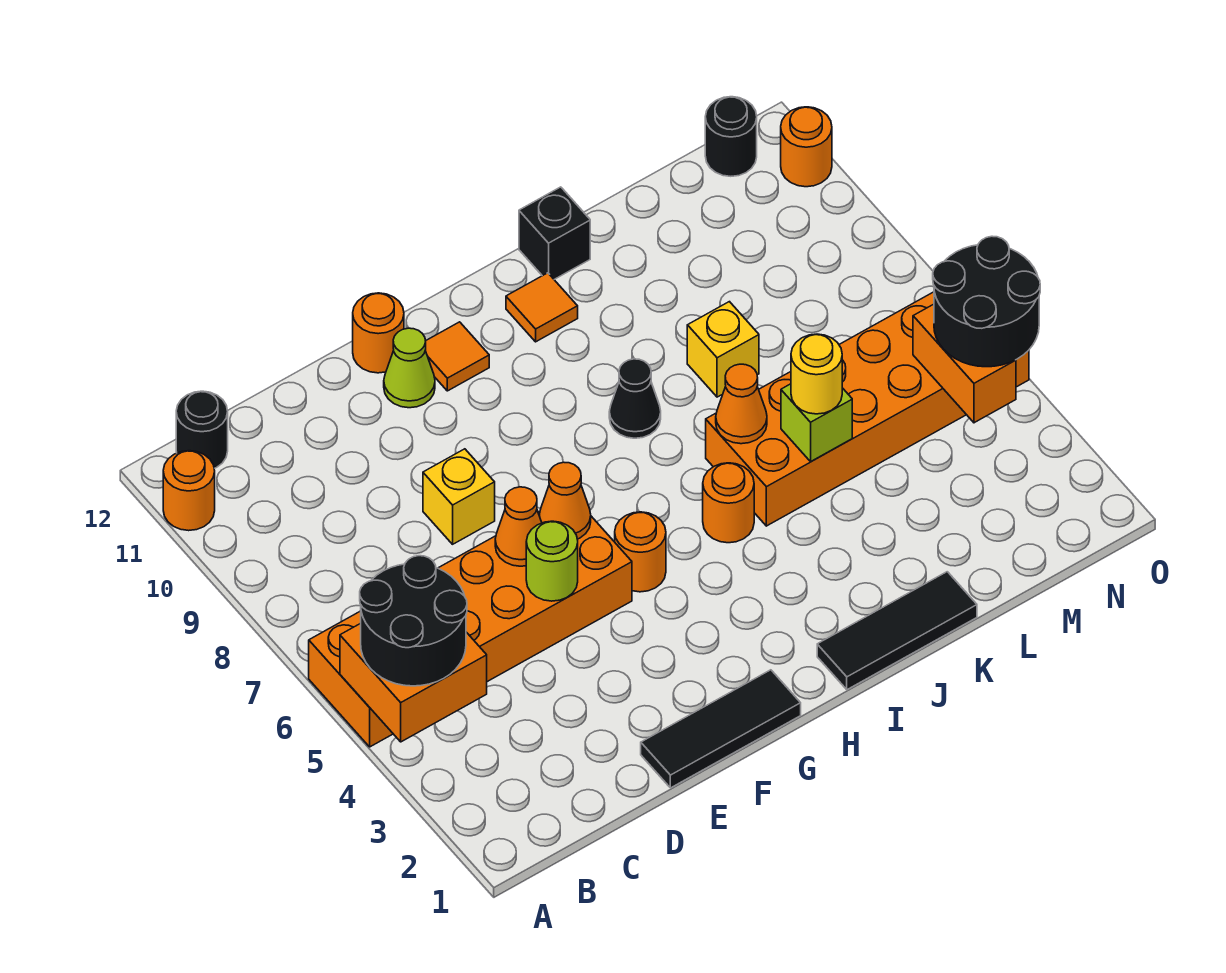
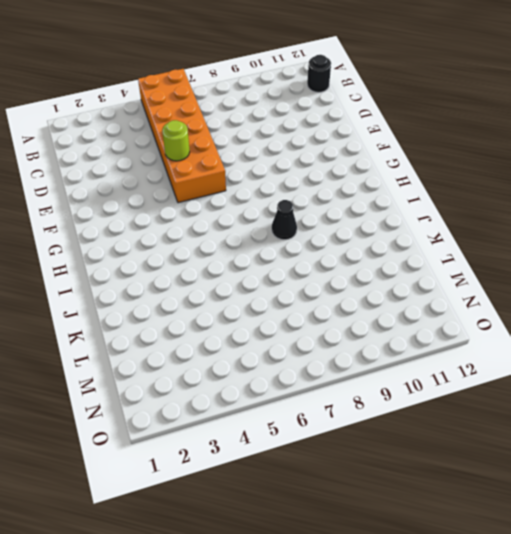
none -> orange round brick A11 level 1
none -> black tile E1:G1 level 1
none -> yellow brick E8 level 1

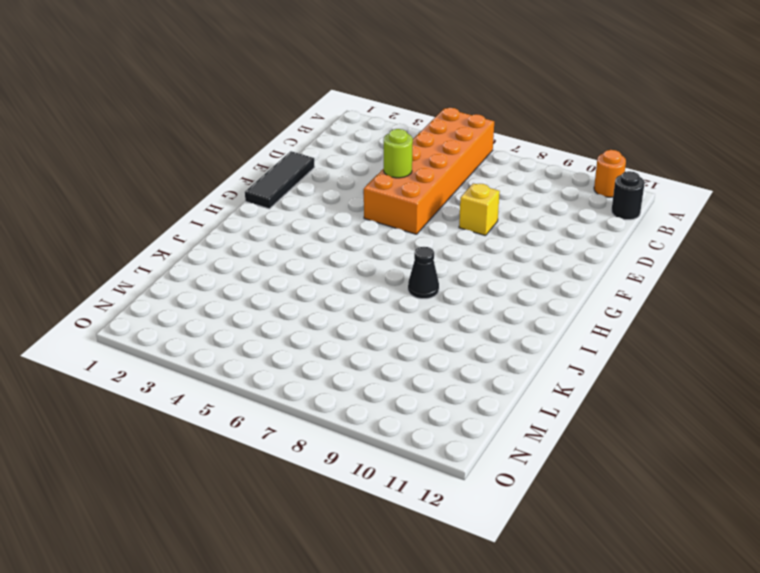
none -> lime cone F11 level 1
none -> orange round brick F12 level 1
none -> orange round brick G5 level 1

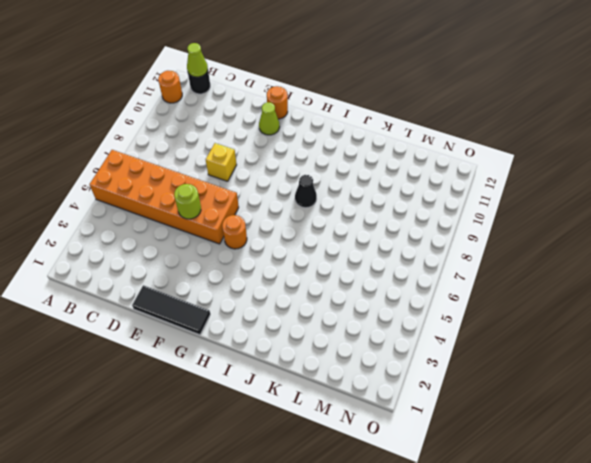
lime cone B12 level 2 -> none
none -> orange tile G11 level 1
none -> black tile I1:K1 level 1
none -> orange round brick I5 level 1

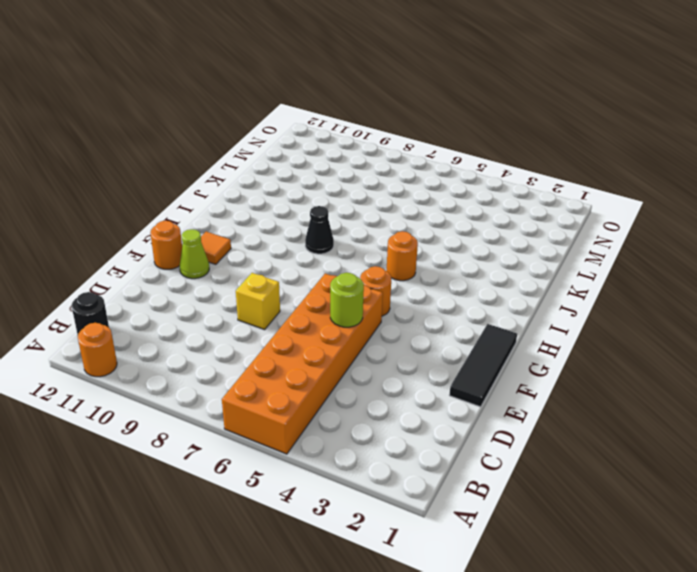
none -> black tile I1:K1 level 1
none -> orange tile I11 level 1
none -> orange brick J5:O6 level 1

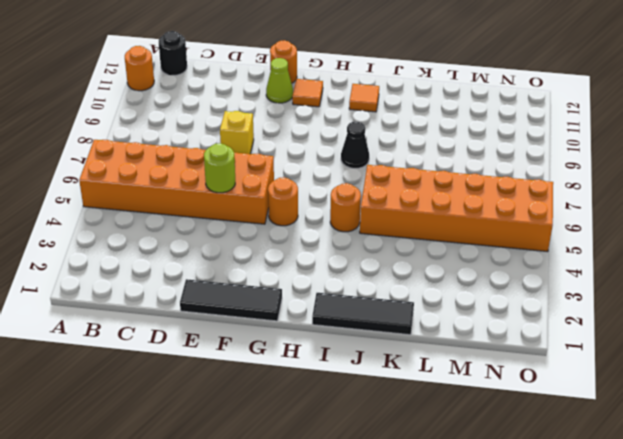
none -> black brick J12 level 1
none -> yellow brick K8 level 1
none -> black round brick N12 level 1

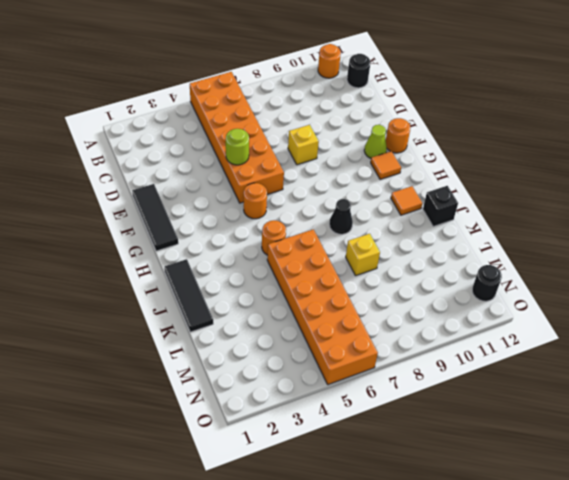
none -> orange round brick O11 level 1
none -> orange brick A4:B5 level 2
none -> orange cone E6 level 2

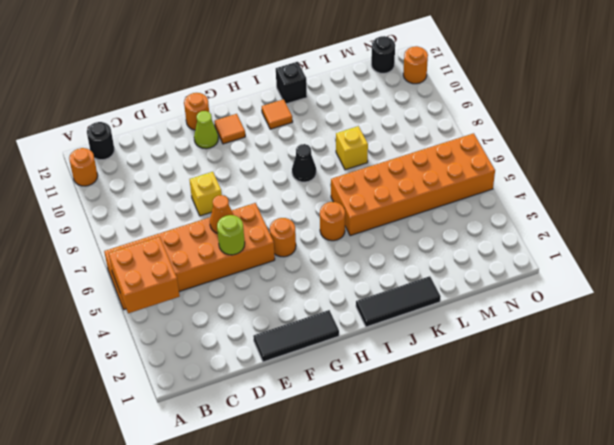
none -> orange cone F6 level 2
none -> orange cone J6 level 2
none -> lime brick K5 level 2

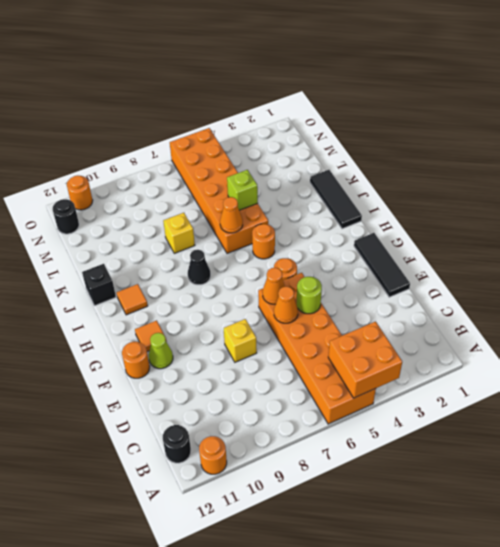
none -> orange brick N4:N5 level 2
none -> black round brick A4:B5 level 3
none -> yellow round brick K5 level 3

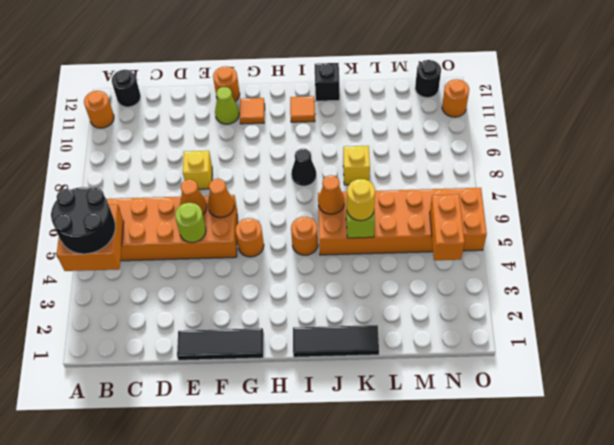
none -> black round brick N4:O5 level 3

